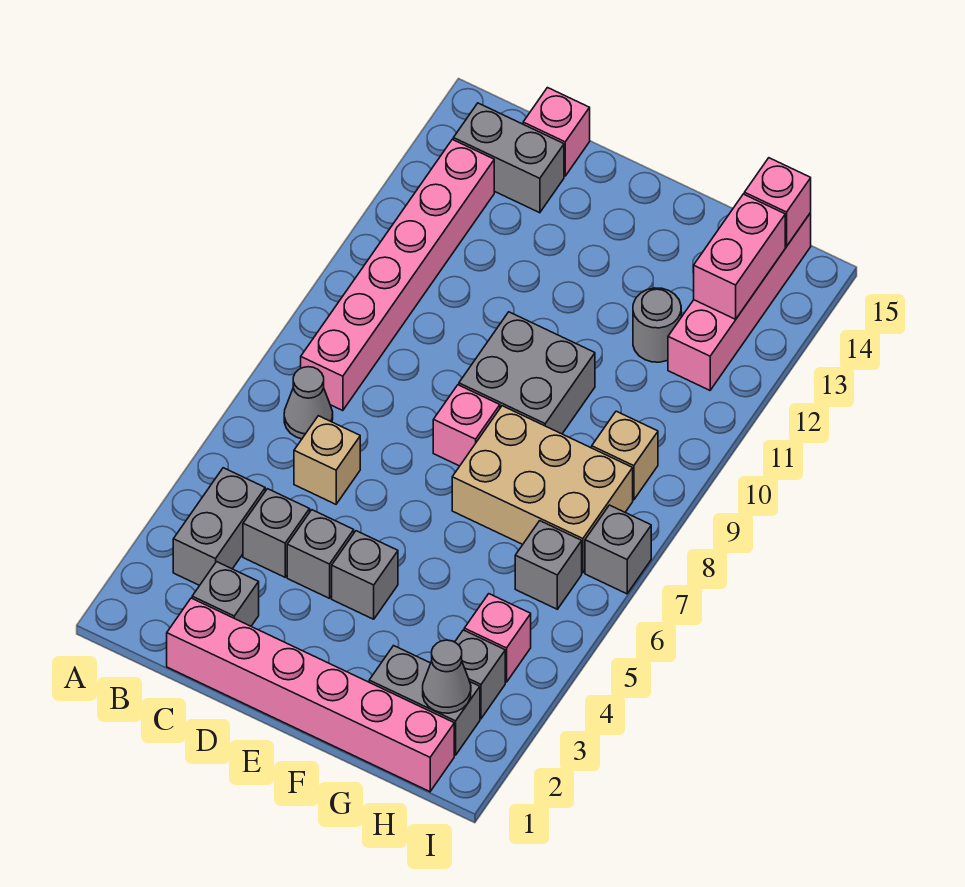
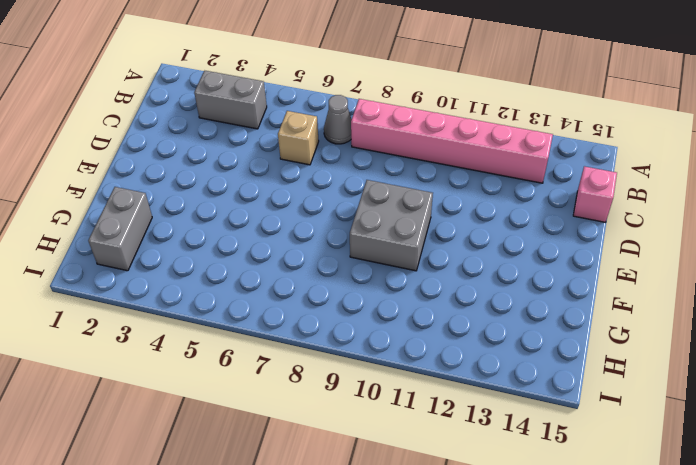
none -> grey brick B14:C14 level 1
none -> pink brick C1:H1 level 1
none -> grey brick C2 level 1

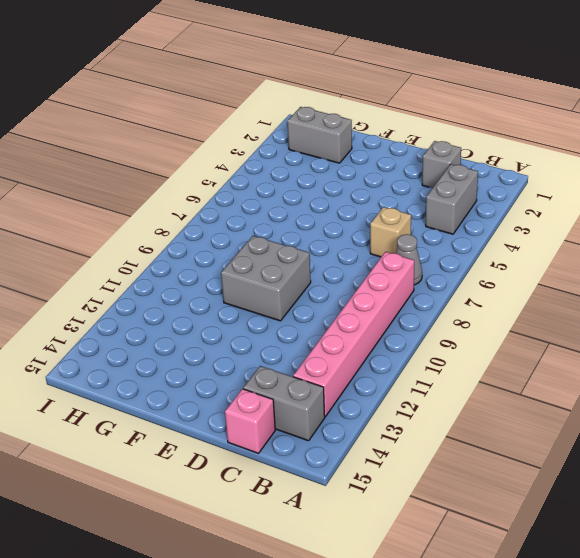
none -> pink brick C1:H1 level 1
none -> grey brick C4 level 1
none -> grey brick D4 level 1

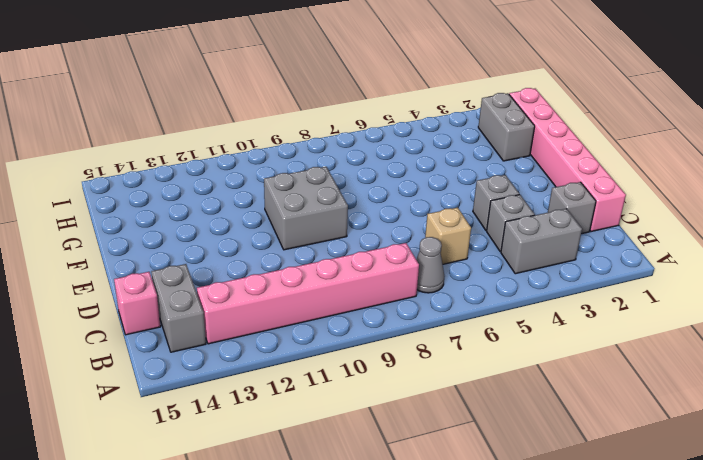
none -> grey brick E4 level 1
none -> pink brick E8 level 1
none -> tan brick F7:H8 level 1

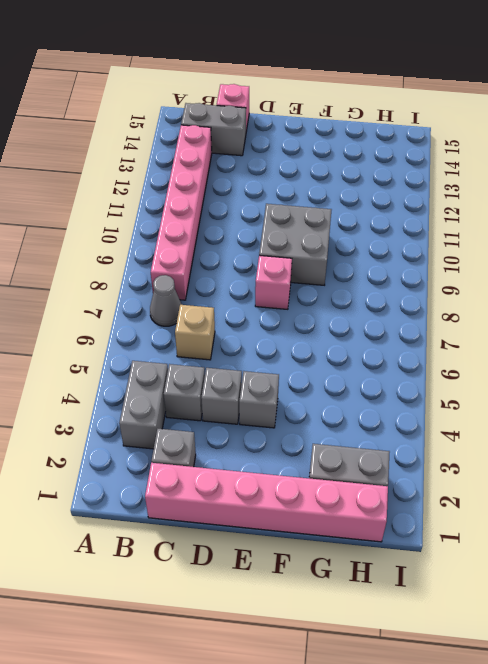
none -> tan brick F7:H8 level 1
none -> grey round brick G12 level 1
none -> grey brick H3 level 1

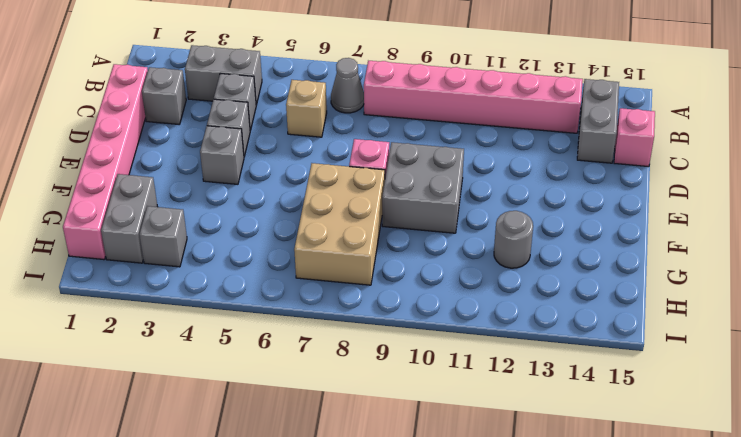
none -> pink brick H4 level 1
none -> grey brick H6 level 1
none -> tan brick H9 level 1

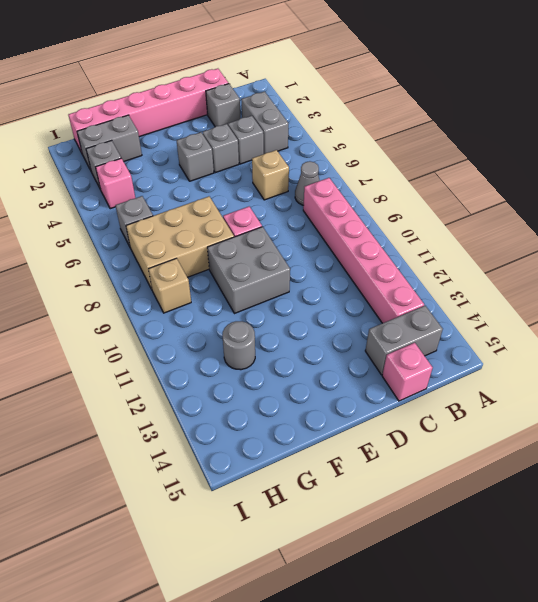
none -> pink brick H12:H15 level 1
none -> grey brick I7 level 1
none -> grey cone H2 level 2

